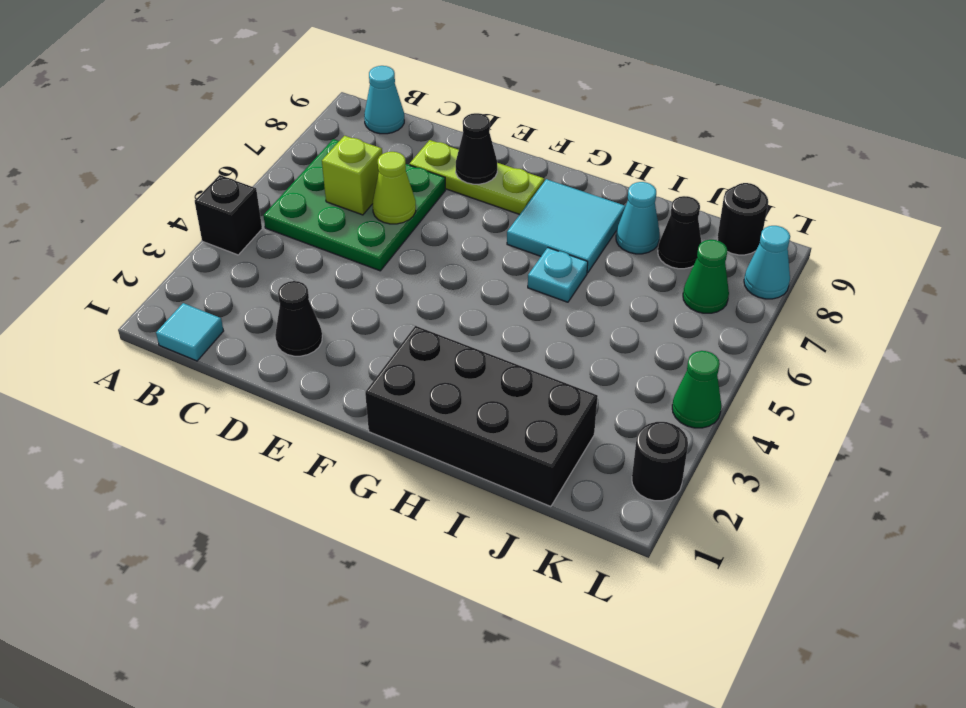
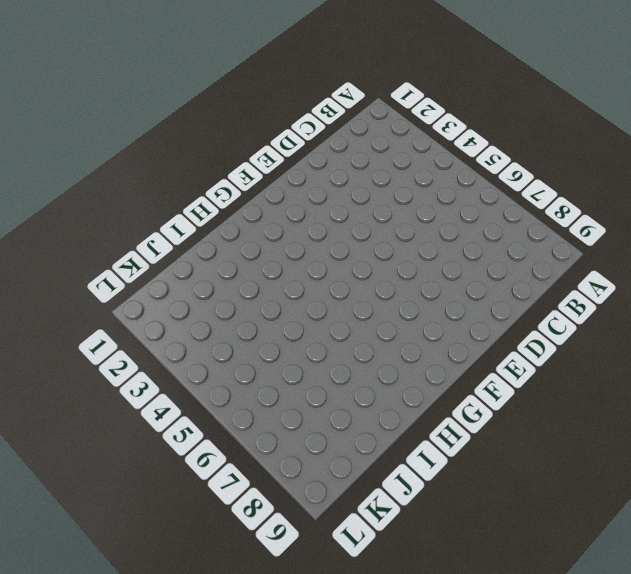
none -> black brick A4 level 1
none -> cyan tile B1 level 1
none -> green plate B5:D7 level 1

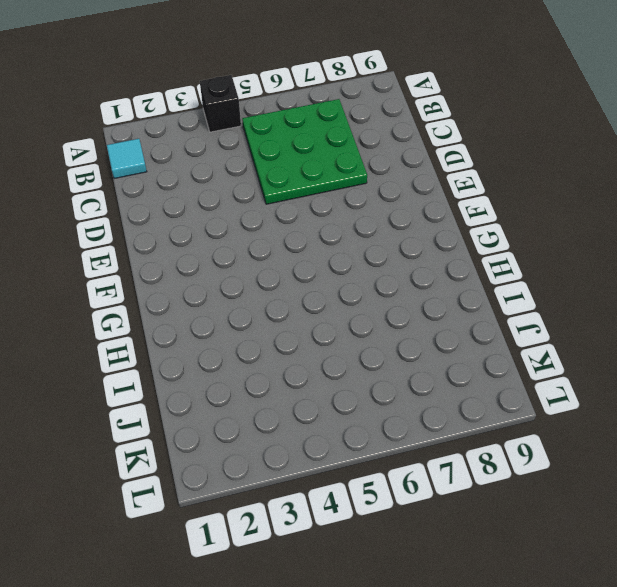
none -> cyan cone B9 level 1
none -> black cone D2 level 1
none -> lime plate D8:F8 level 1

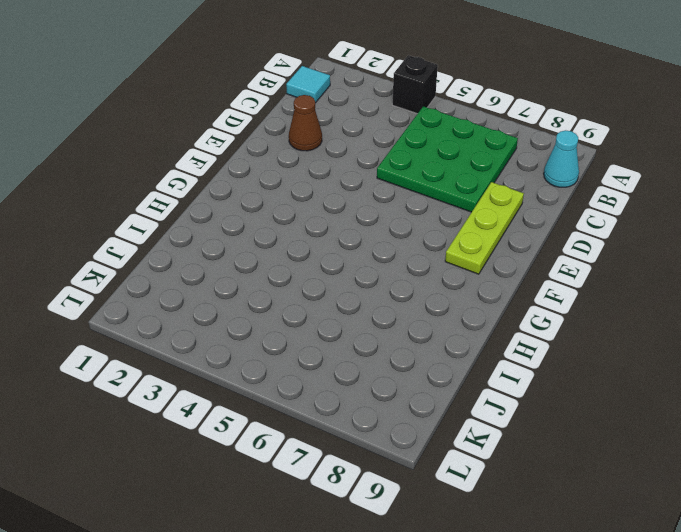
brown cone D2 level 1 -> black cone D2 level 1
none -> black brick G1:J2 level 1
none -> cyan tile G7:H8 level 1
none -> cyan plate H6 level 1

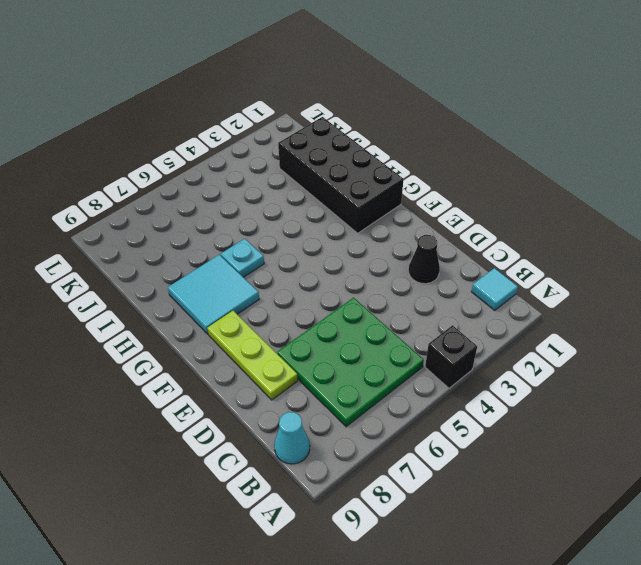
none -> cyan cone I8 level 1
none -> black cone J8 level 1
none -> green cone K7 level 1

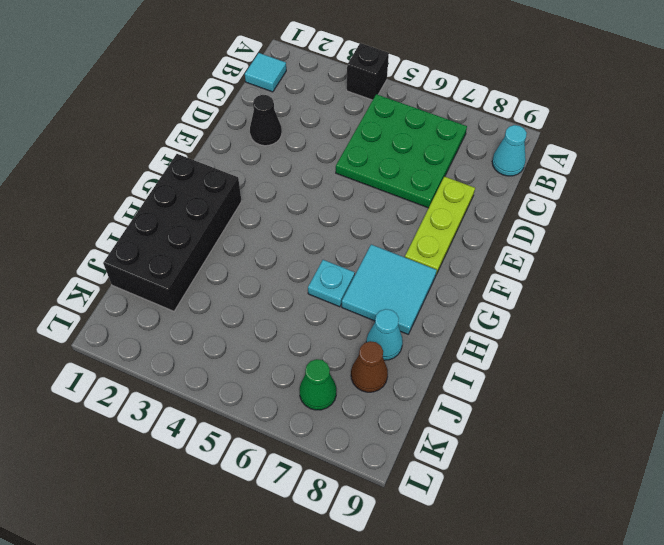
brown cone J8 level 1 -> black cone J8 level 1
none -> black round brick K9 level 1
none -> black round brick L2 level 1
none -> green cone L4 level 1

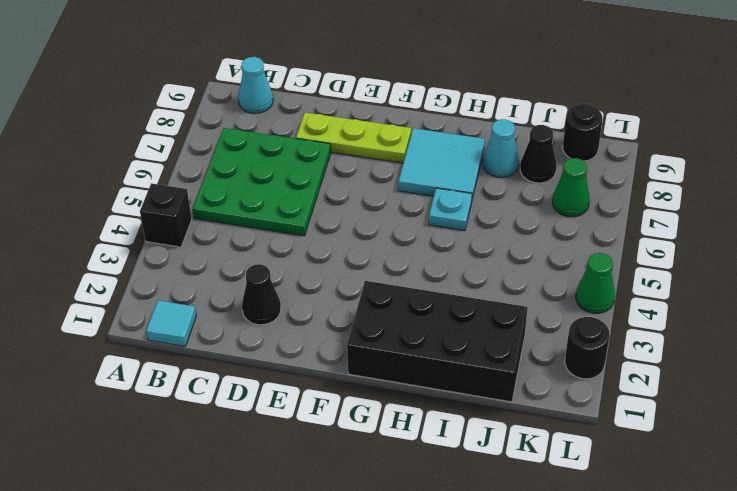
none -> cyan cone L8 level 1
none -> lime brick C6 level 2
none -> lime cone D6 level 2

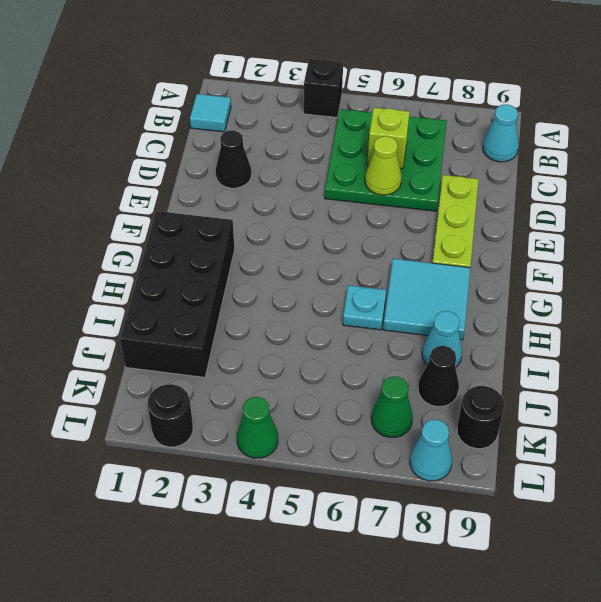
none -> black cone E8 level 2

